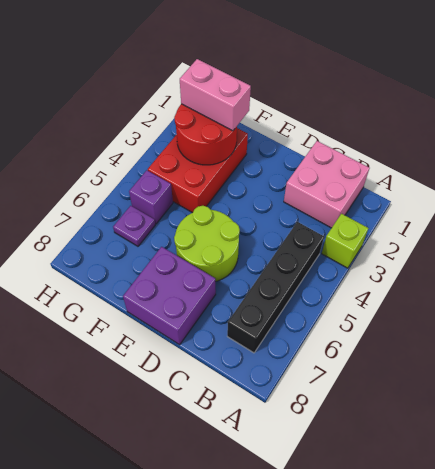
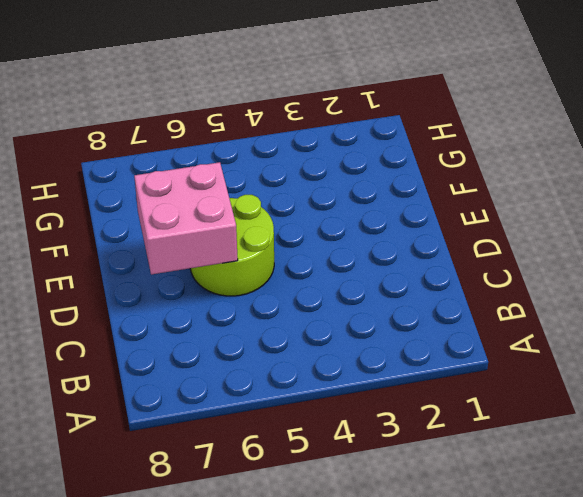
pink brick D6:E7 level 2 -> pink brick B1:C2 level 1
none -> lime brick A3 level 1
none -> black brick B4:B7 level 1

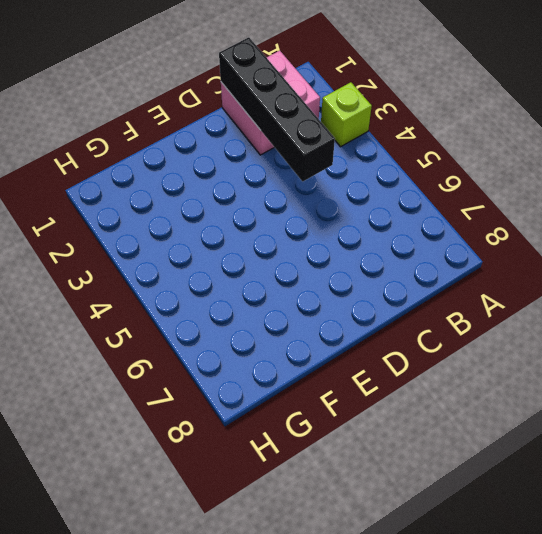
black brick C1:C4 level 2 -> black brick B4:B7 level 1
none -> lime round brick D5:E6 level 1
none -> purple brick D7:E8 level 1

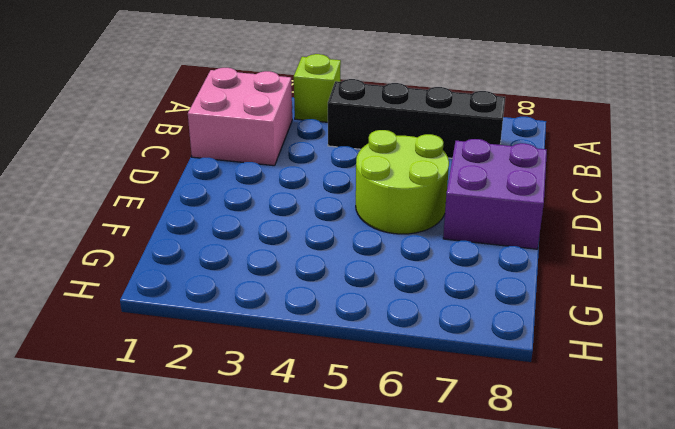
none -> red brick F2:G4 level 1
none -> purple brick G5 level 1

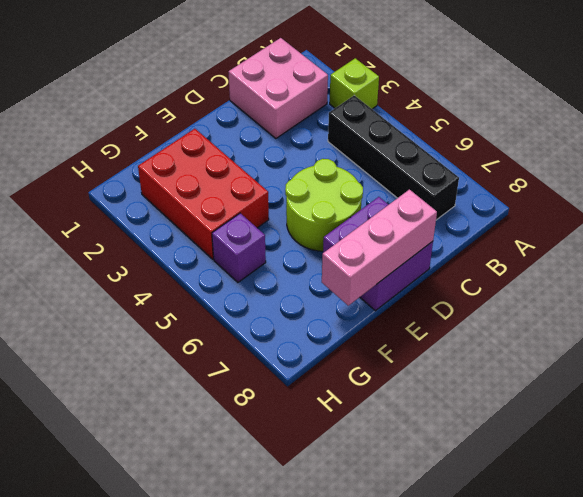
pink brick D8:F8 level 2 -> none
none -> purple plate G6 level 1
none -> red round brick F2:G3 level 2

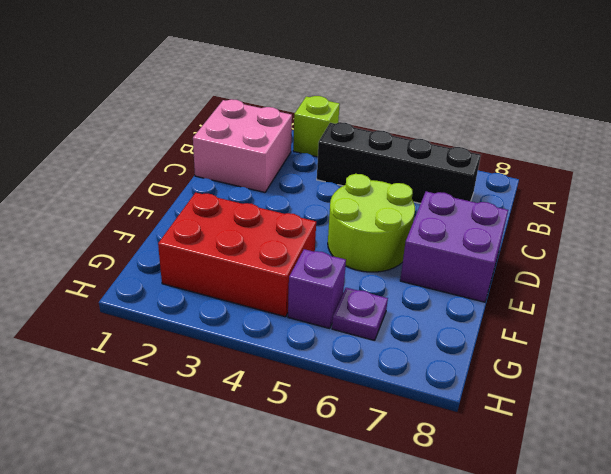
none -> red round brick F2:G3 level 2
none -> pink brick F2:G2 level 3

